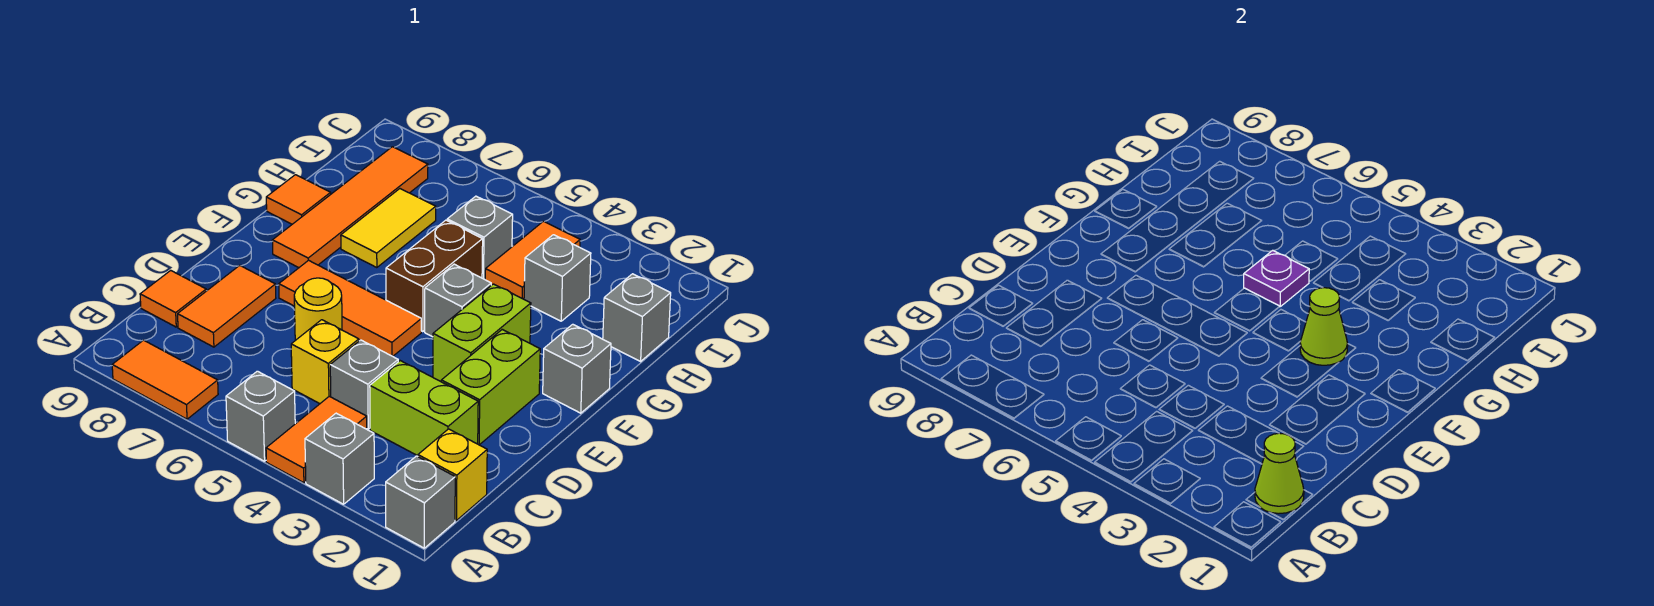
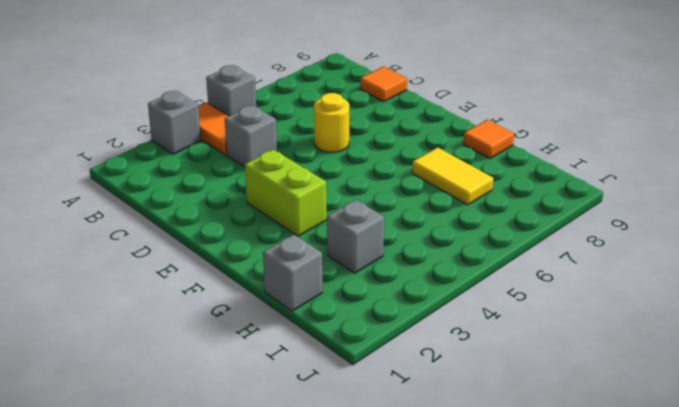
none -> grey brick A1 level 1
none -> orange tile A7:A8 level 1
none -> yellow brick B1 level 1

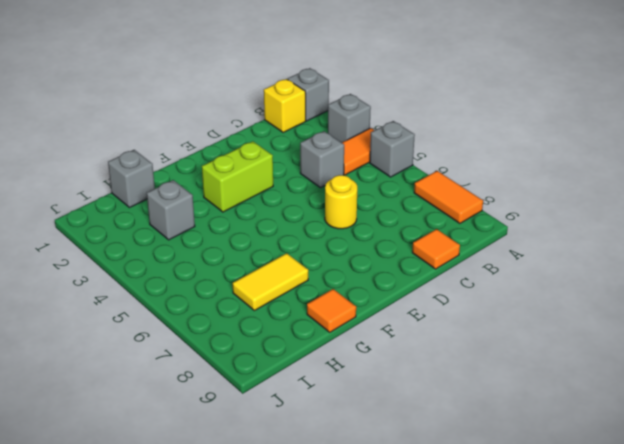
none -> lime brick C2:C3 level 1
none -> yellow brick C5 level 1
none -> orange tile C8:D8 level 1

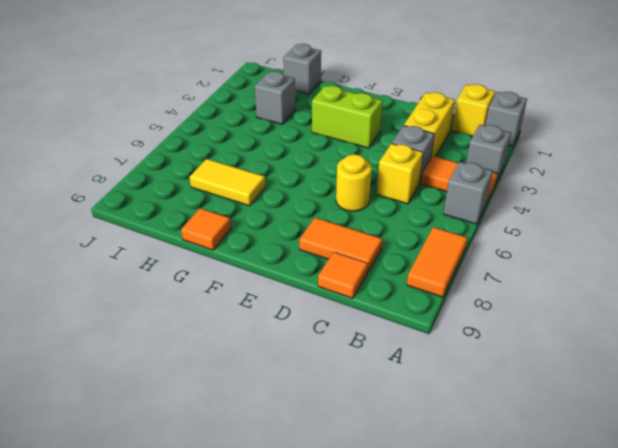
yellow brick C2:C3 level 1 -> lime brick C2:C3 level 1
none -> lime brick D2:E2 level 1
none -> orange tile E5:E7 level 1
none -> grey brick F1 level 1

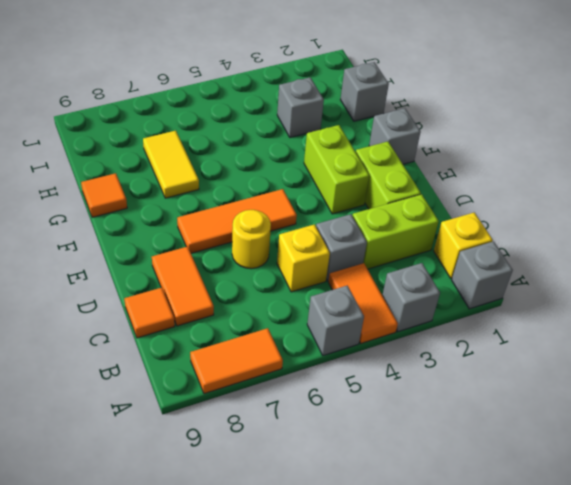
none -> grey brick F4 level 1
none -> brown brick F5:G5 level 1
none -> orange tile F8:I8 level 1

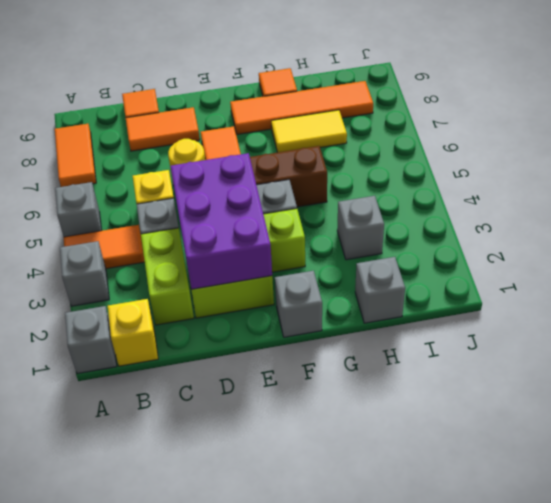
purple brick D2:E4 level 2 -> none
none -> orange tile H4:I4 level 1
none -> grey brick H5 level 1
none -> lime cone B1 level 2

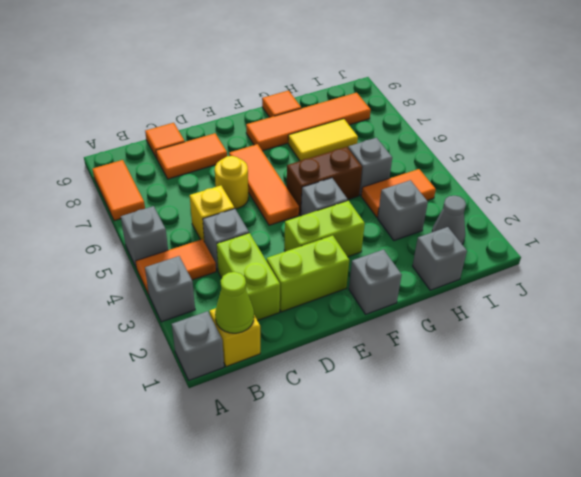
grey cone I2 level 1 -> none
none -> lime cone F3 level 2
none -> purple plate G5 level 2

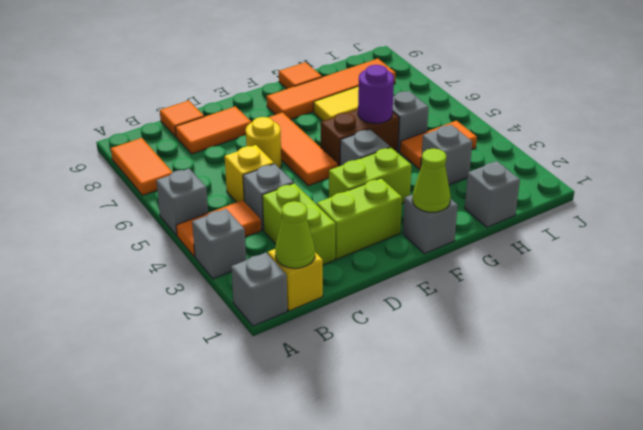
lime cone F1 level 2 -> lime cone F3 level 2
purple round brick G5 level 2 -> purple plate G5 level 2

